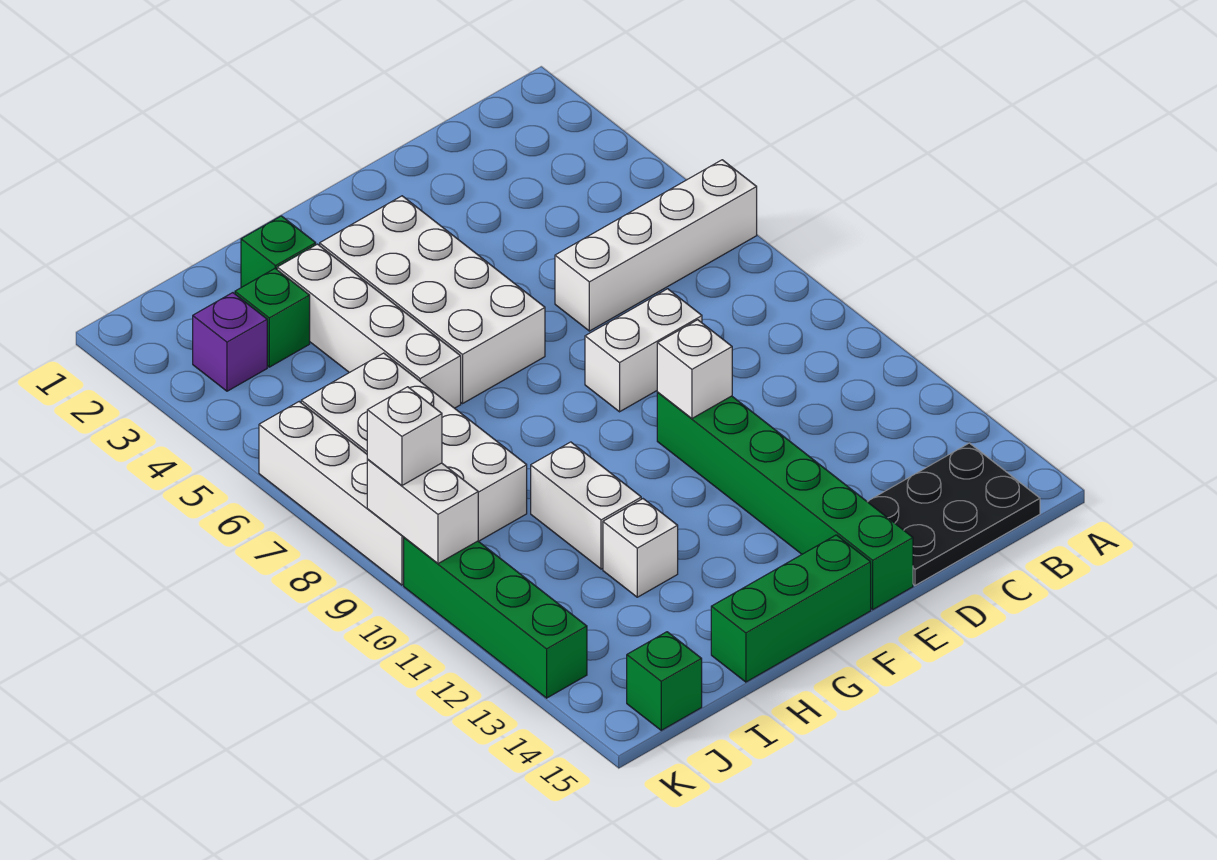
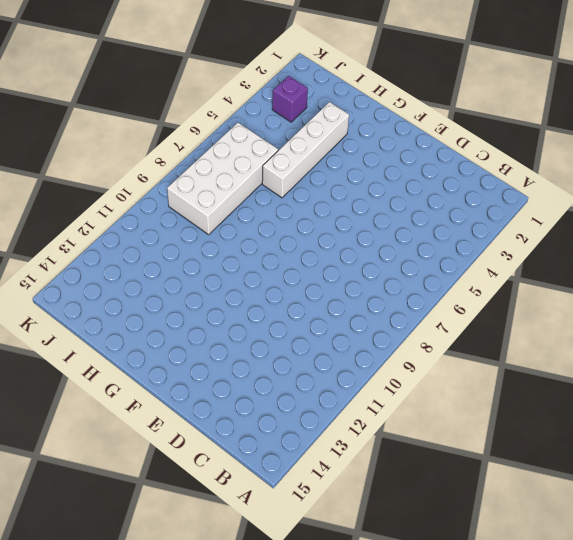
none -> white brick A6:D6 level 1
none -> black plate B14:D15 level 1
none -> white brick D8:E8 level 1

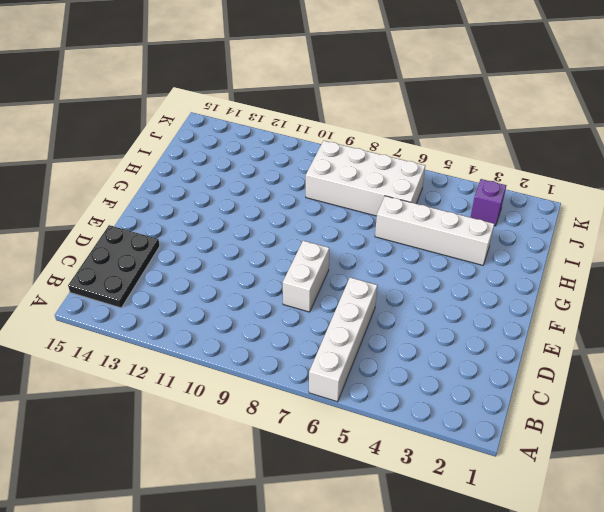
none -> green brick E10:E15 level 1
none -> white brick F3:G6 level 1
none -> green brick F15:H15 level 1

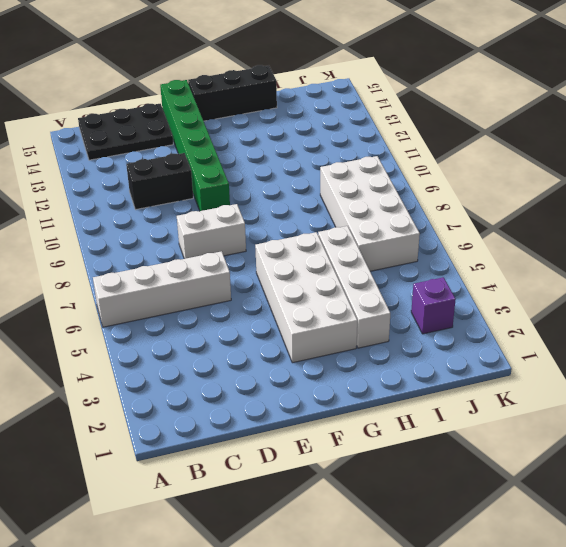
black brick C11:D11 level 1 -> none
black brick F15:H15 level 1 -> green brick F15:H15 level 1
none -> green brick H2 level 1
none -> white brick H10:H11 level 1
none -> white brick H12 level 1

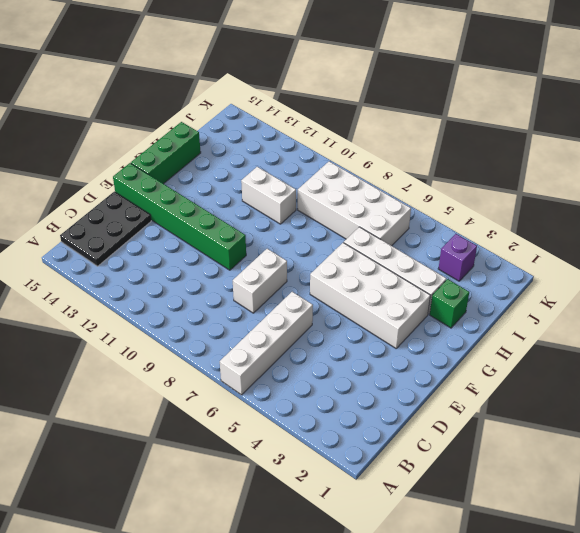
none -> white brick H12 level 1
none -> green brick I3 level 1
none -> green brick J15 level 1

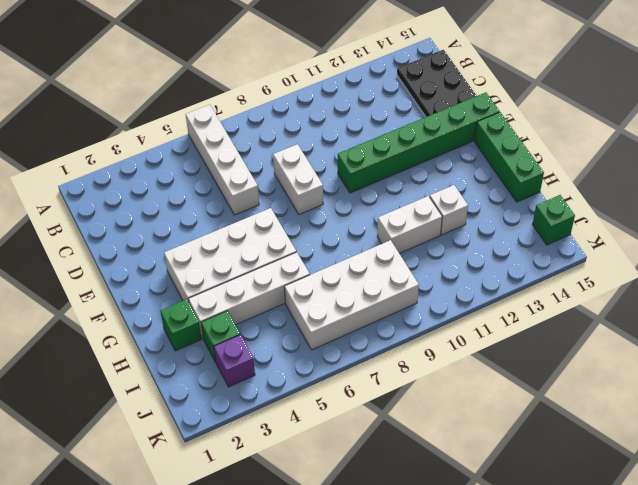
none -> white brick K6:K9 level 1
none -> green brick K10:K13 level 1
none -> white brick E10 level 2

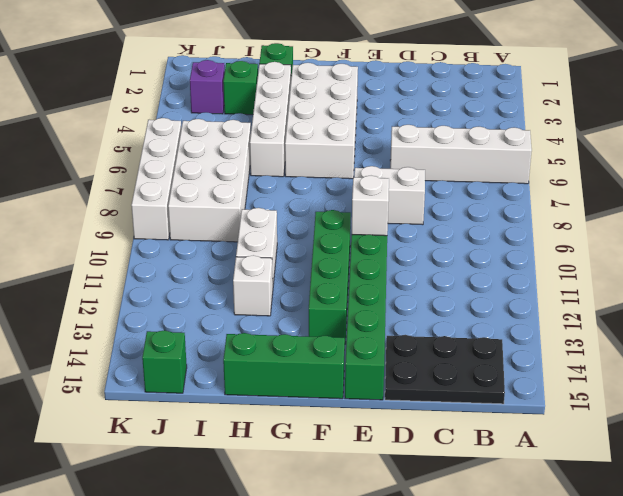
green brick F10:F13 level 1 -> green brick K10:K13 level 1
none -> white brick K9:K10 level 2
none -> white brick K9 level 3

